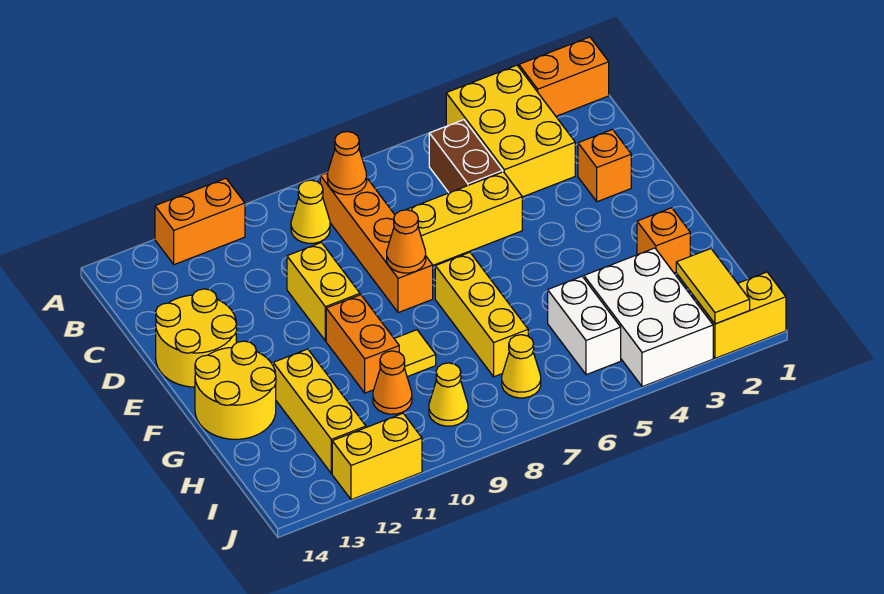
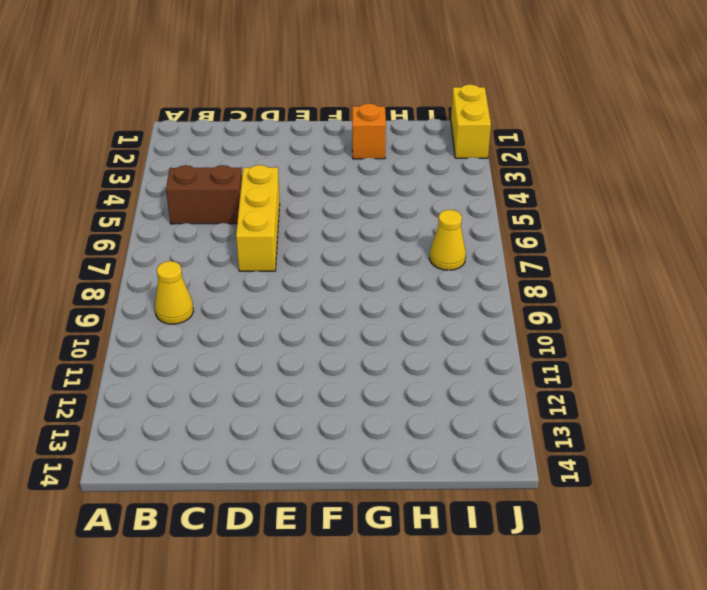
none -> orange brick A1:A2 level 1
none -> yellow brick A3:C4 level 1
none -> orange brick A11:A12 level 1

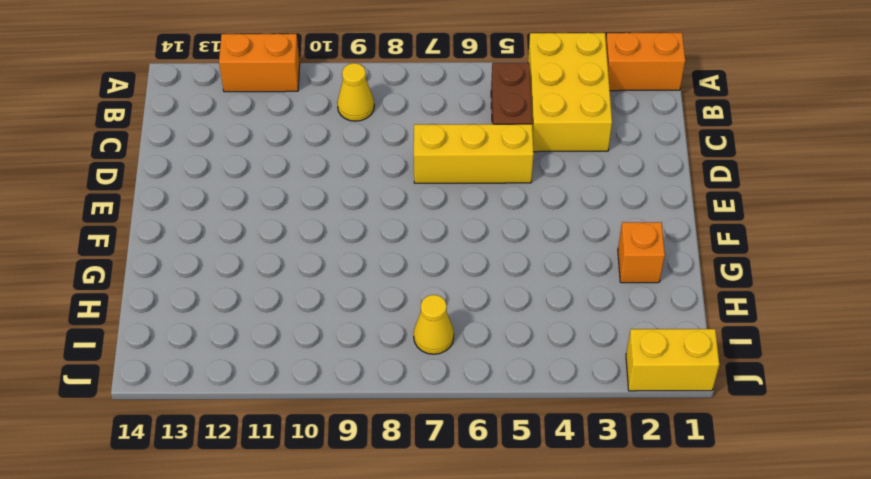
none -> orange brick B8:E8 level 1
none -> orange brick D2 level 1
none -> yellow brick D10:E10 level 1

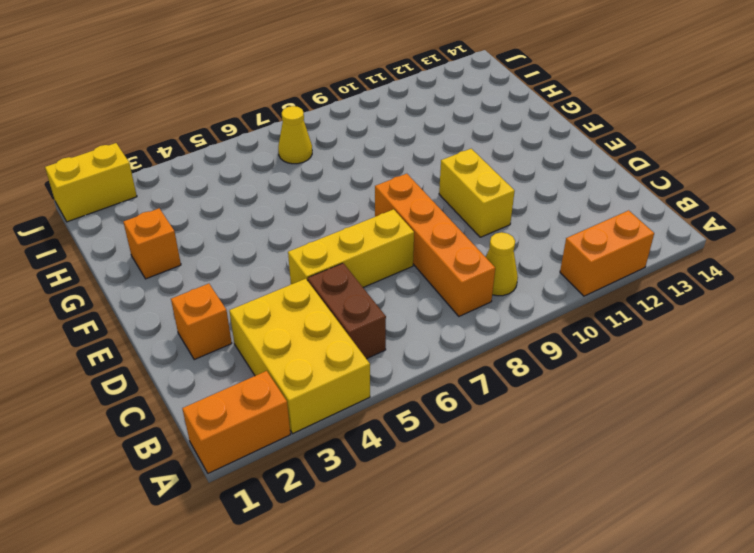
none -> yellow round brick D13:E14 level 1
none -> yellow brick F7:H7 level 1
none -> orange brick F10:G10 level 1

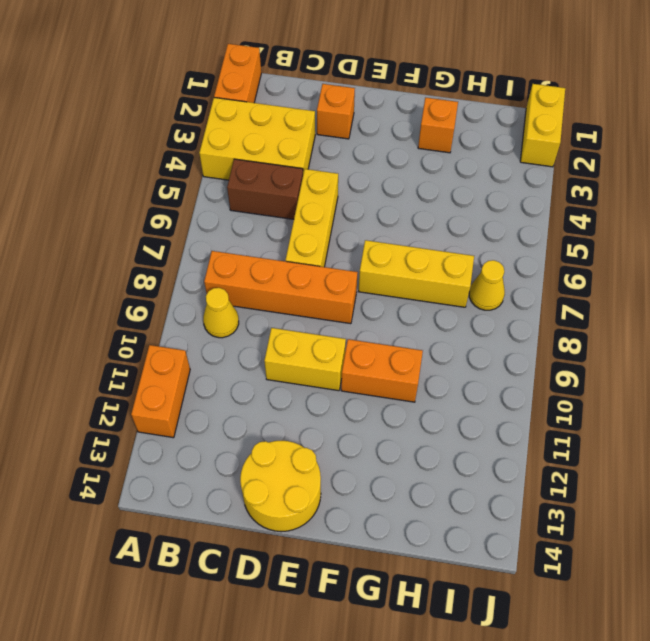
none -> yellow round brick F13:G14 level 1
none -> yellow tile G9 level 1
none -> yellow brick G12:I12 level 1

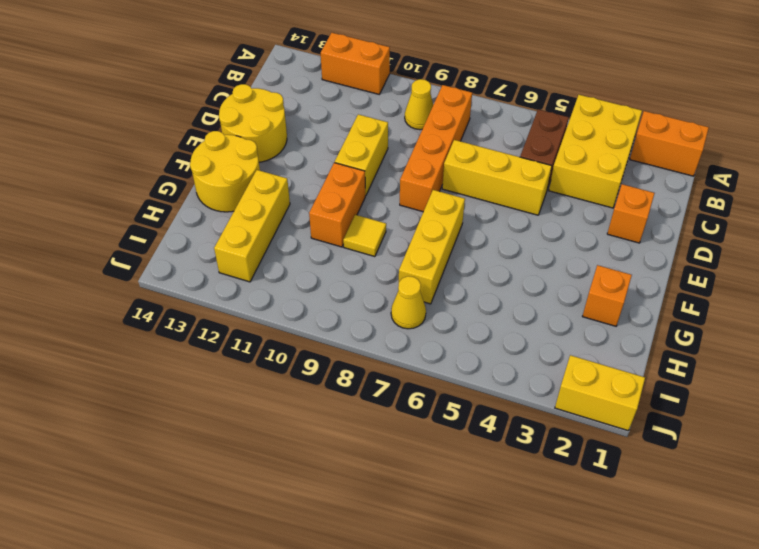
none -> white brick H3:J4 level 1
none -> white brick H5:I5 level 1
none -> orange cone H10 level 1

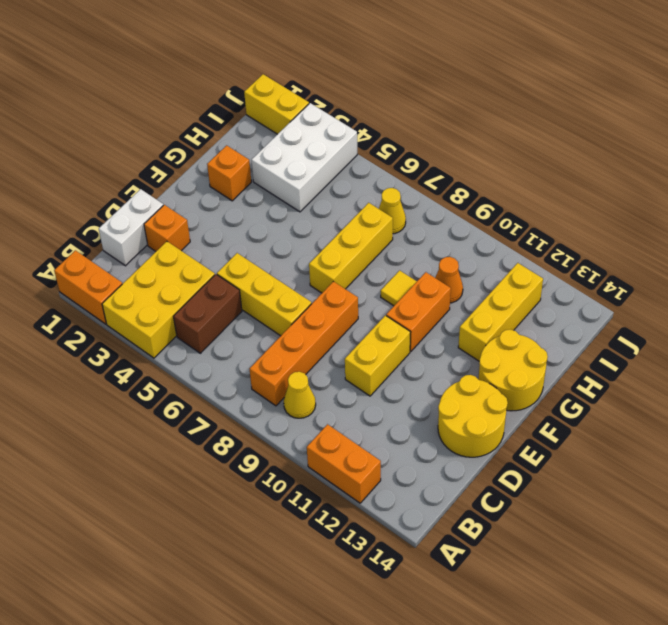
white brick C1:D1 level 1 -> white brick H5:I5 level 1
none -> yellow cone I9 level 1
none -> yellow brick J11:J12 level 1
none -> orange cone B8 level 2

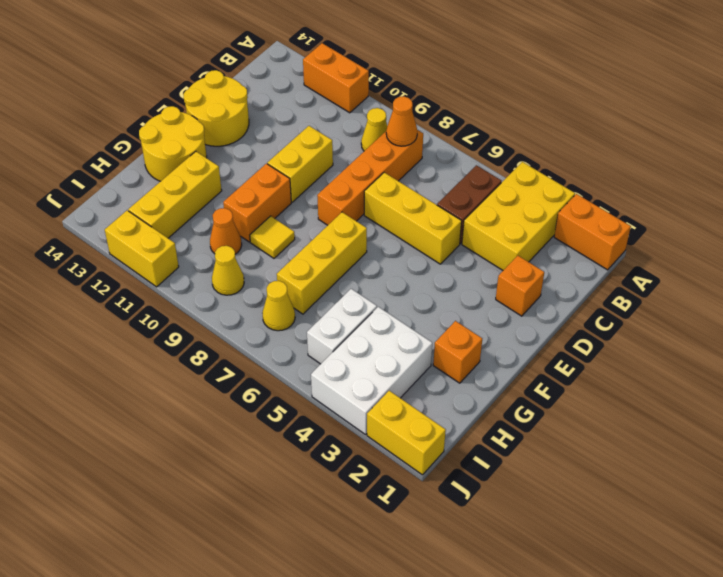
none -> orange cone E8 level 2
none -> yellow tile I2:J2 level 2

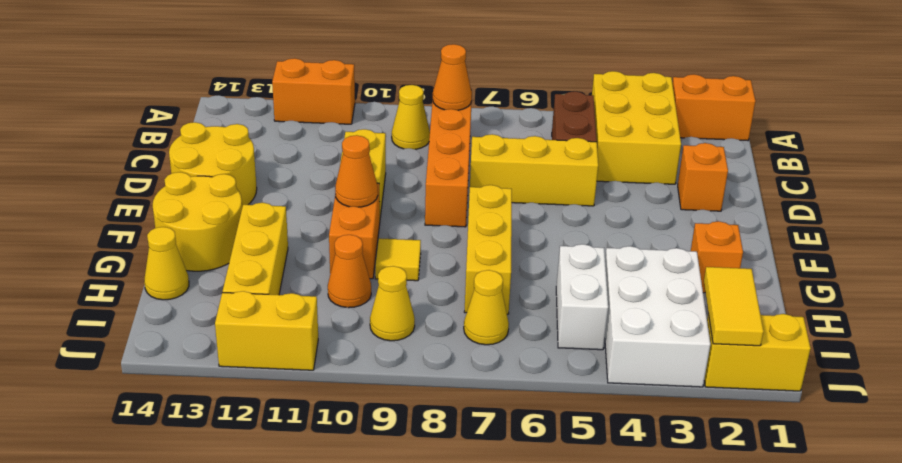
orange cone F10 level 2 -> orange cone E8 level 2
yellow cone H14 level 1 -> none

